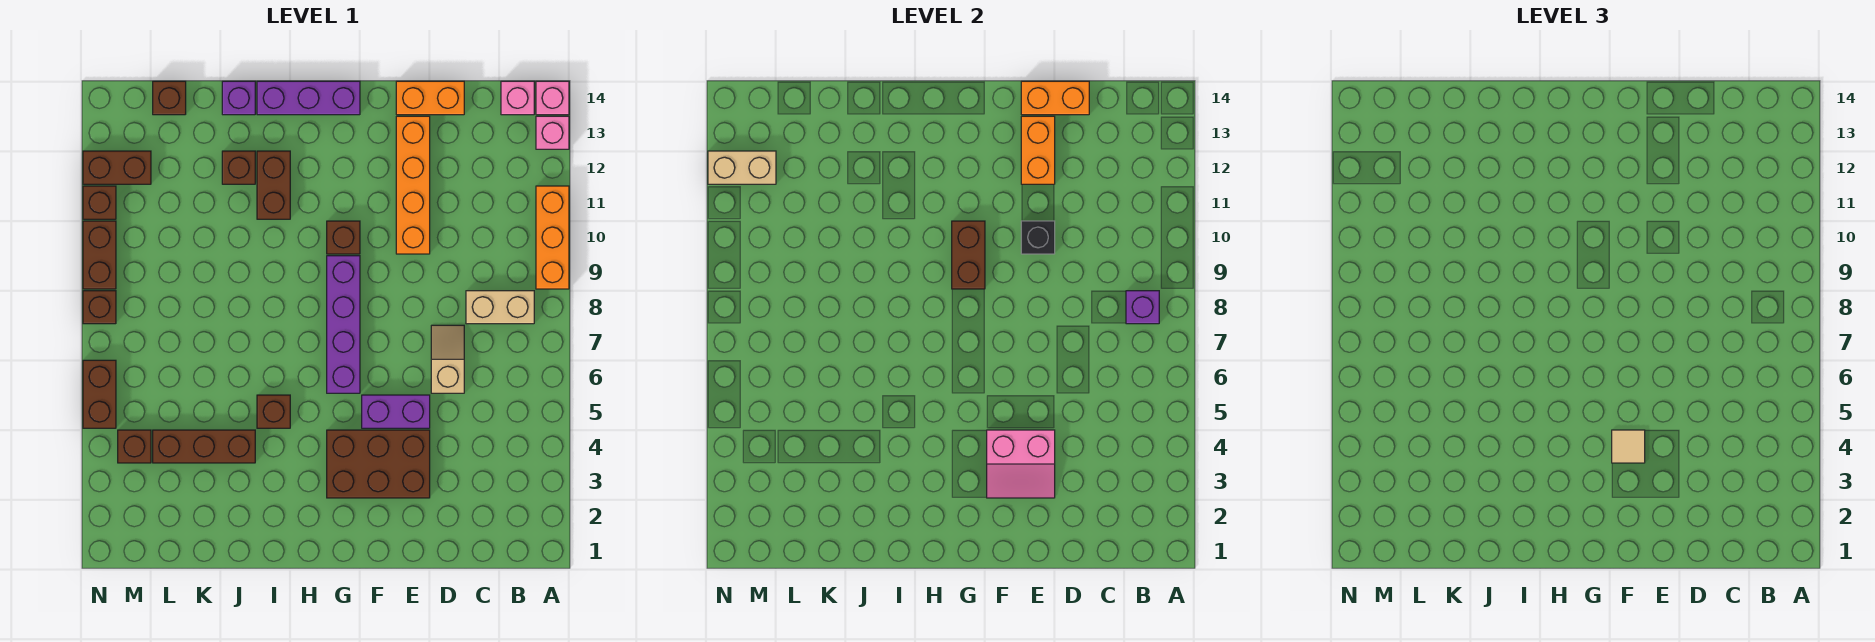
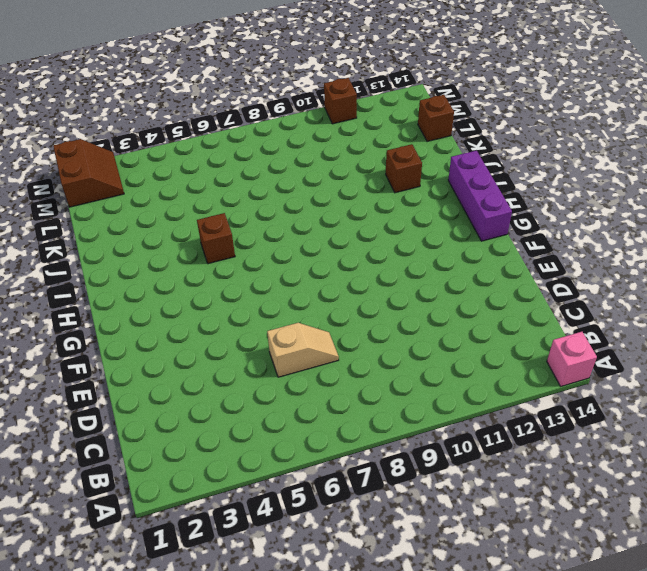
brown slope M1:N2 level 1 top 1 -> none
none -> orange brick A9:A11 level 1
none -> pink brick A13 level 1
none -> tan brick B8:C8 level 1
none -> pink brick B14 level 1

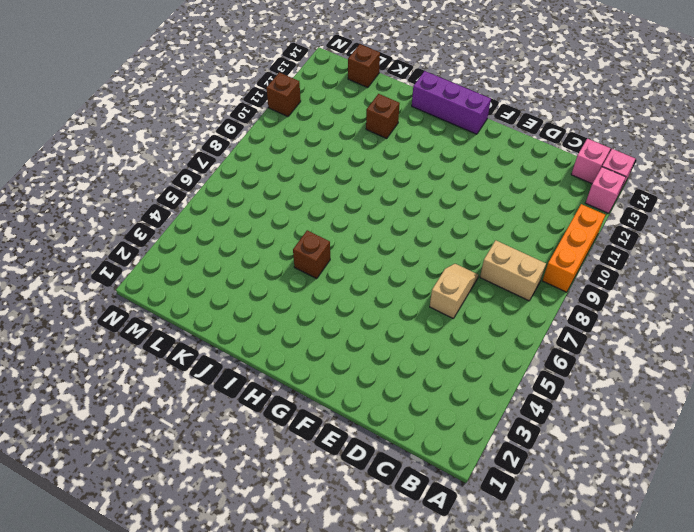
none -> orange brick D14:E14 level 1
none -> brown brick E3:G4 level 1
none -> purple brick E5:F5 level 1
none -> orange brick E10:E13 level 1

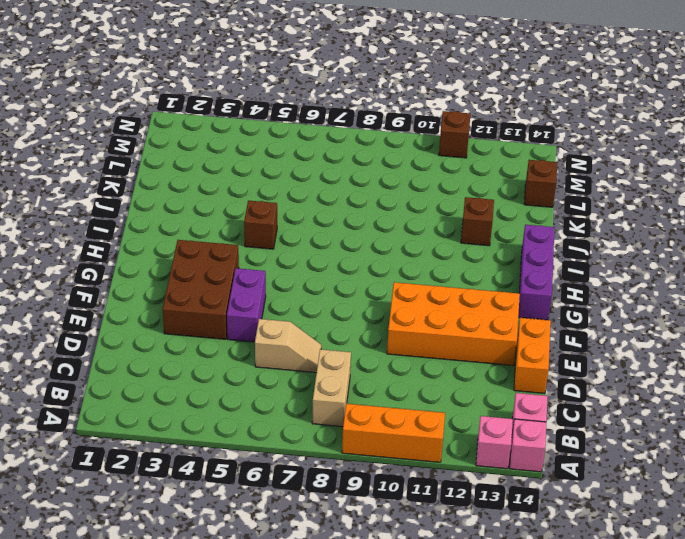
orange brick E10:F13 level 1 -> orange brick E10:E13 level 1
none -> purple brick G6:G9 level 1
none -> brown brick G10 level 1
none -> brown brick I11:I12 level 1
none -> brown brick J4:L4 level 1

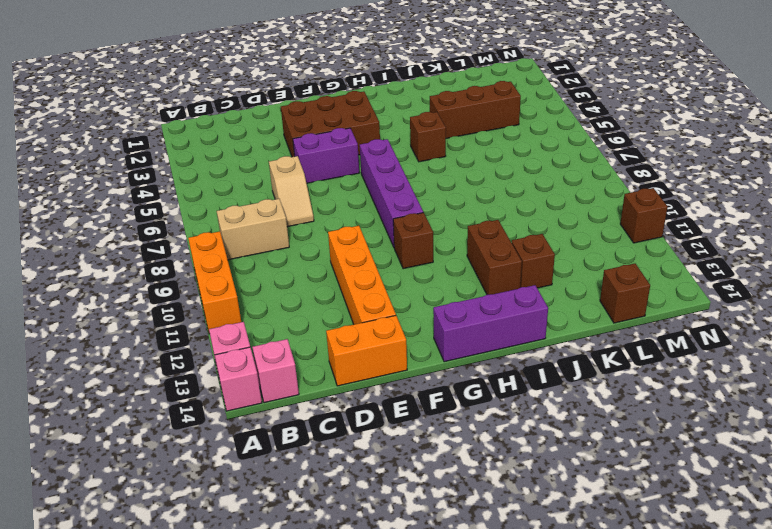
none -> purple brick J14 level 1
none -> brown brick M4 level 1
none -> brown brick M12:N12 level 1
none -> brown brick N5:N6 level 1

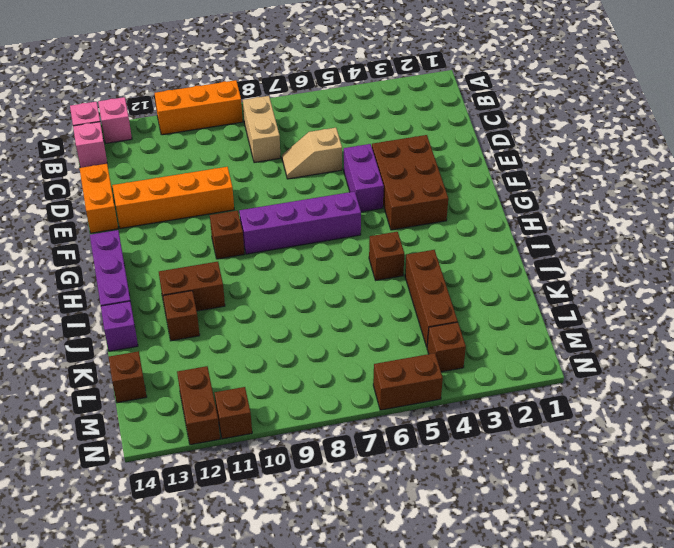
none -> brown brick N8 level 1
none -> brown brick N9:N10 level 1
none -> purple brick B8 level 2
none -> orange brick D14:E14 level 2

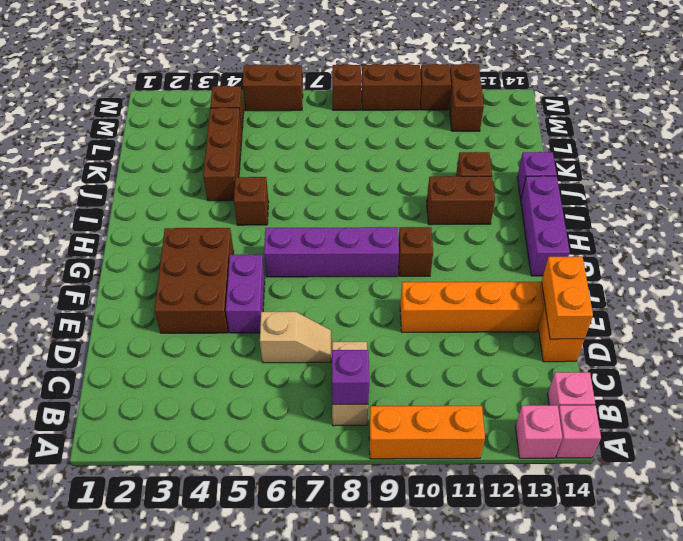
none -> brown brick L14 level 1
none -> pink slope E3:F4 level 2 top 4
none -> black brick E10 level 2
none -> orange brick E12:E13 level 2

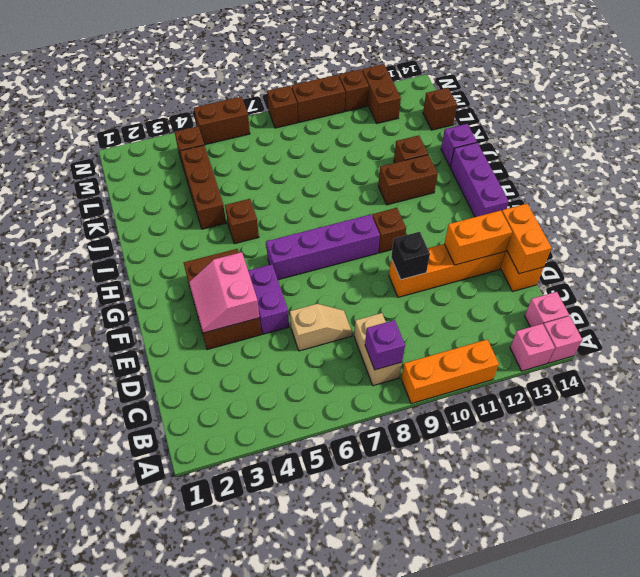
none -> brown brick G9:G10 level 2
none -> tan brick M12:N12 level 2
none -> tan tile F4 level 3

